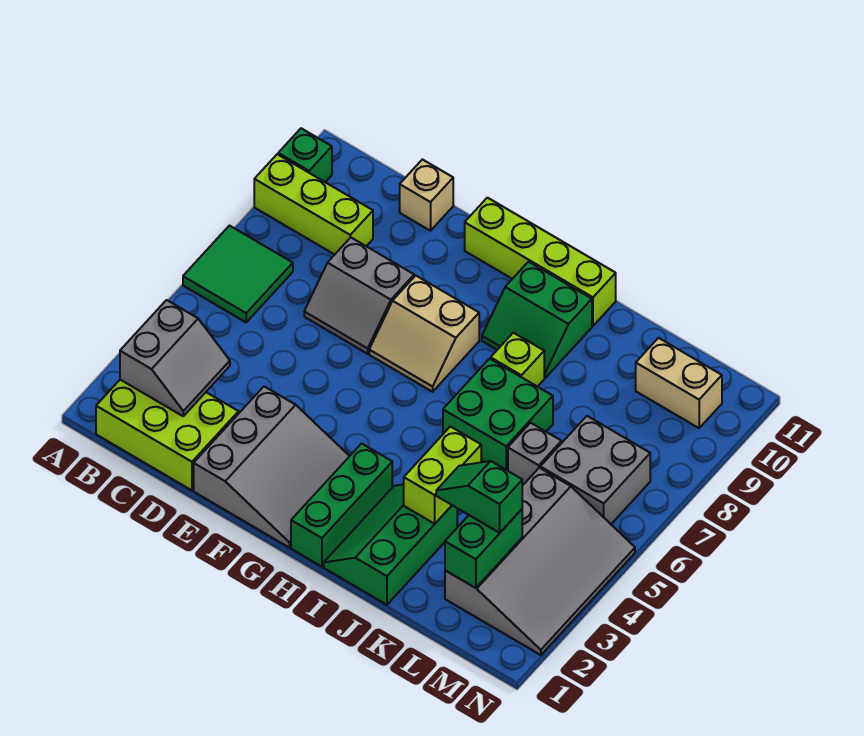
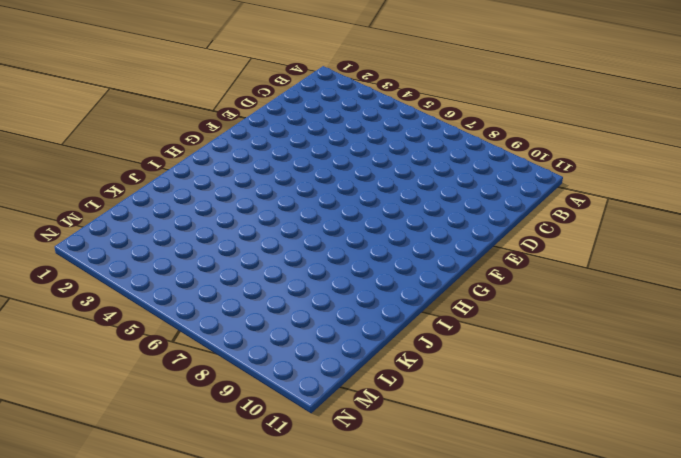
none -> green tile A6:B7 level 1
none -> lime brick A9:C9 level 1
none -> green brick A10 level 1

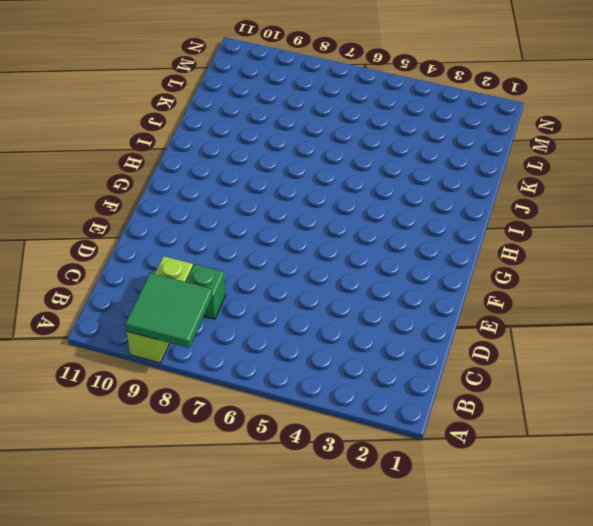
green tile A8:B9 level 2 -> green tile A6:B7 level 1
green brick C8 level 1 -> green brick A10 level 1
none -> lime brick B1:D2 level 1
none -> grey slope D7:E8 level 1 top 8
none -> tan brick D11 level 1

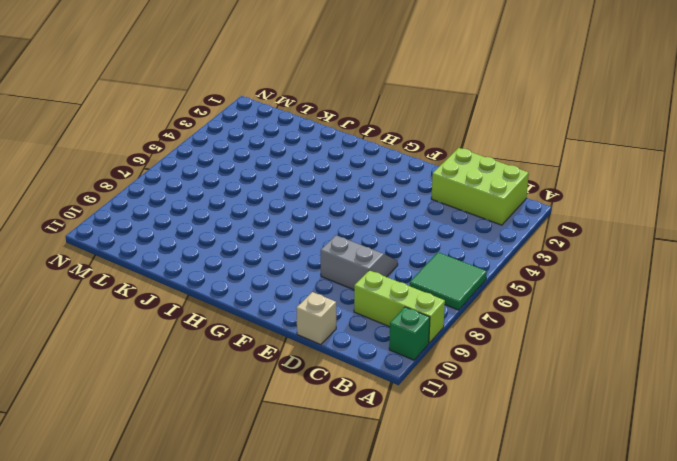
none -> grey slope E1:G3 level 1 top E
none -> tan slope F7:G8 level 1 top 8
none -> lime brick F11:I11 level 1

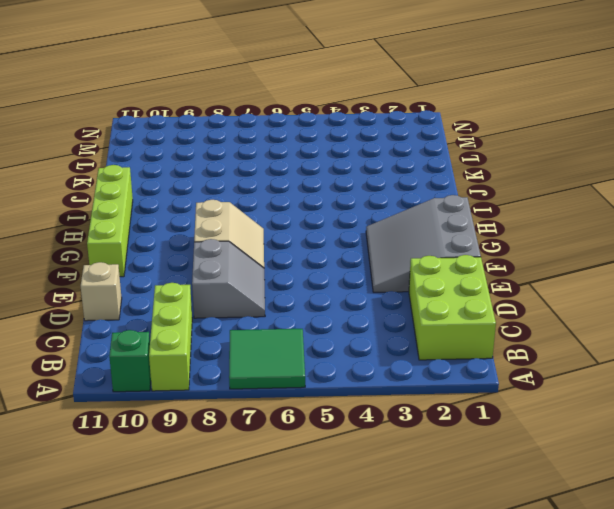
grey slope E1:G3 level 1 top 1 -> grey slope E1:G3 level 1 top E
none -> green brick H1:H3 level 1
none -> green slope H9:I10 level 1 top 10
none -> green slope I1:J3 level 1 top J

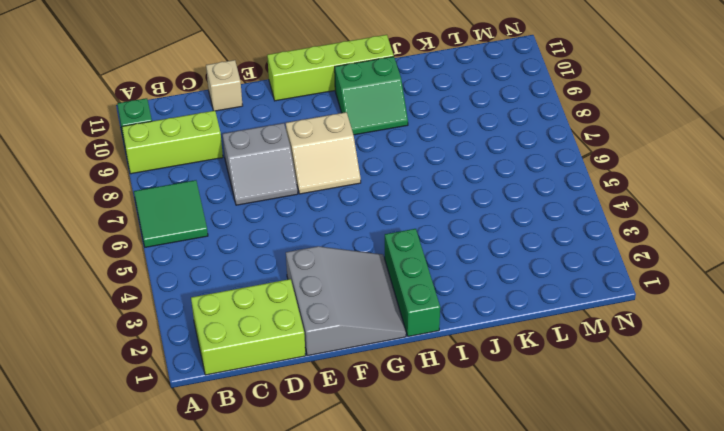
none -> green slope I1:J3 level 1 top J
none -> green brick I6:J7 level 1
none -> lime brick I8 level 1

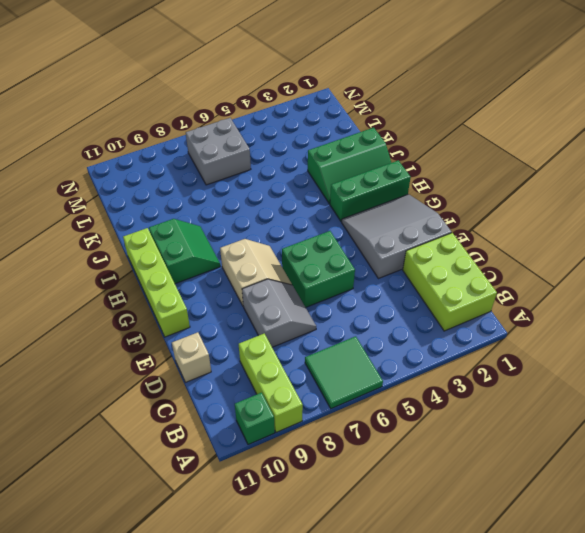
green brick E5:F6 level 1 -> green brick I6:J7 level 1
none -> lime brick I8 level 1
none -> grey brick K6 level 1
none -> grey slope L2:N5 level 1 top L

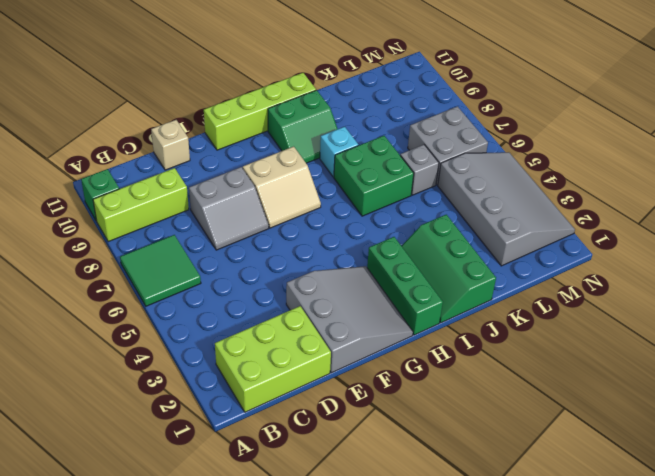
cyan brick I8 level 1 -> lime brick I8 level 1
none -> tan brick L10:M10 level 1
none -> grey slope B2:C3 level 2 top B
none -> lime brick J3:J4 level 2

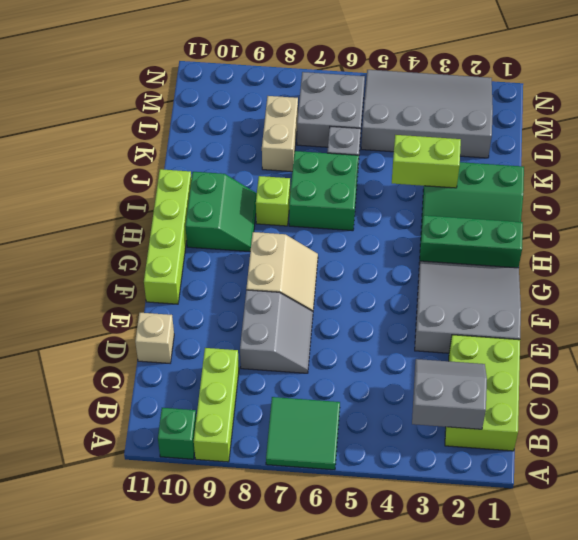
tan brick K8:L8 level 1 -> tan brick L10:M10 level 1
none -> green brick L2:L3 level 2
none -> green slope K3:L3 level 3 top L

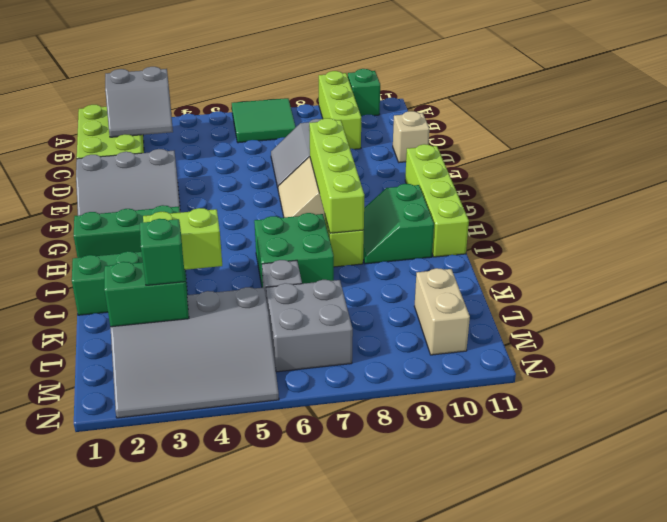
lime brick F8:I8 level 2 -> none

